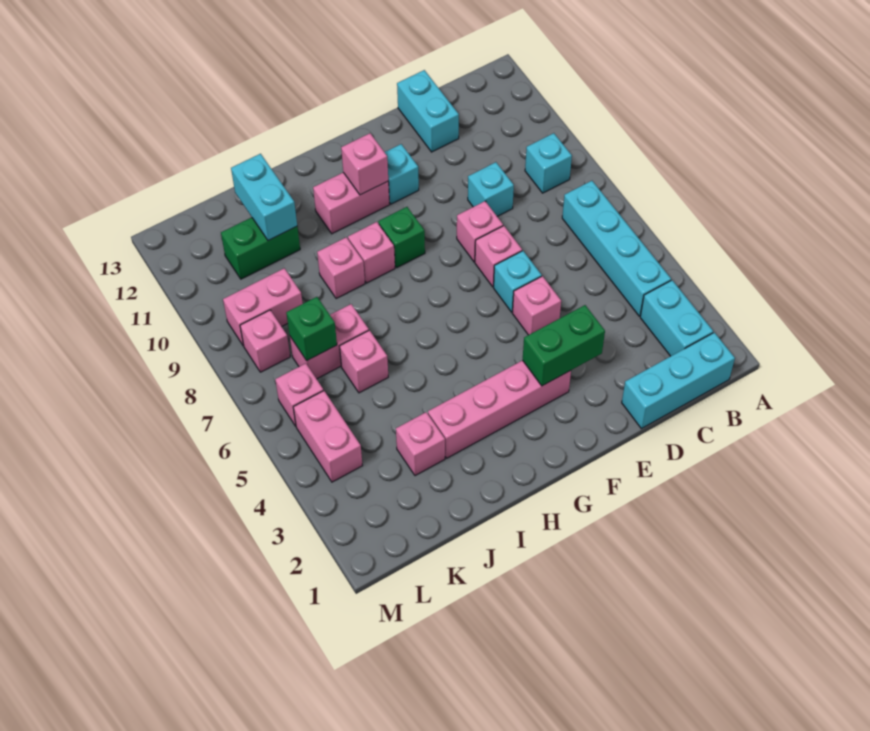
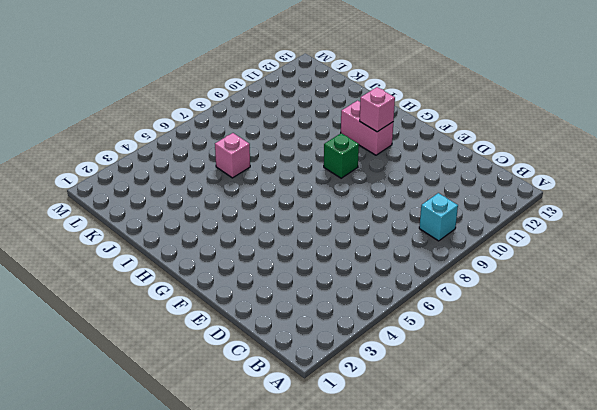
none -> cyan brick B1:D1 level 1
none -> cyan brick B2:B3 level 1
none -> cyan brick B4:B7 level 1

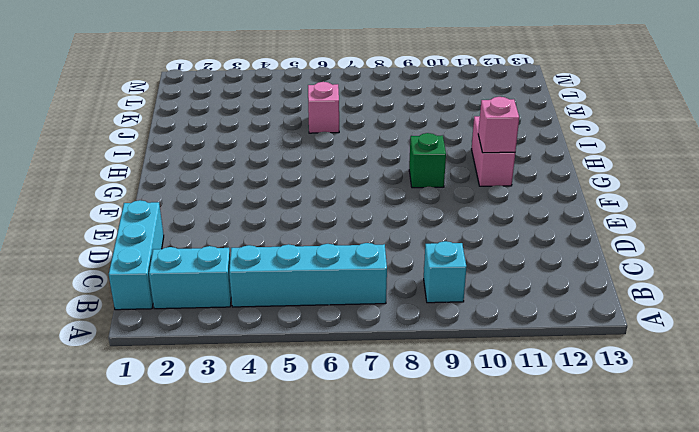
none -> cyan brick D9 level 1
none -> cyan brick D12:D13 level 1
none -> pink brick E5 level 1

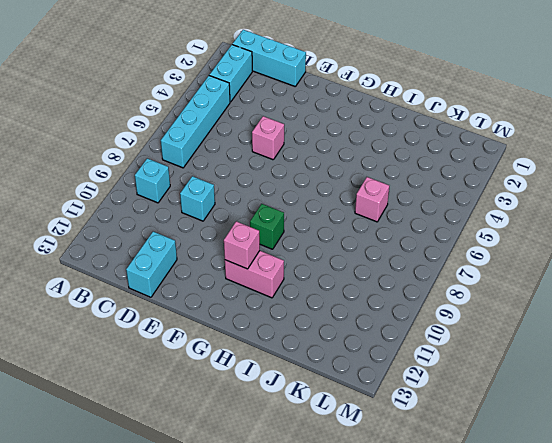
none -> cyan brick E6 level 1
none -> pink brick E7 level 1
none -> pink brick E8 level 1

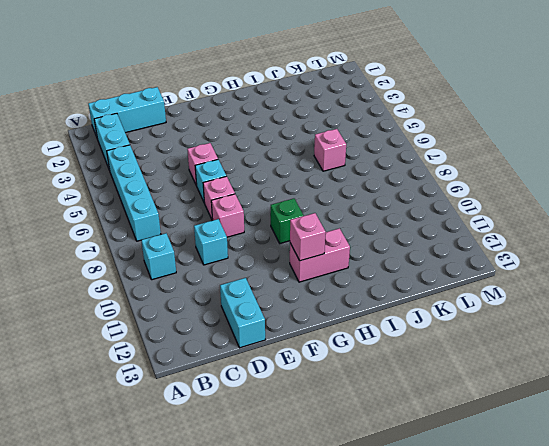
none -> pink brick F3:I3 level 1
none -> cyan brick F11 level 1
none -> pink brick H9 level 1

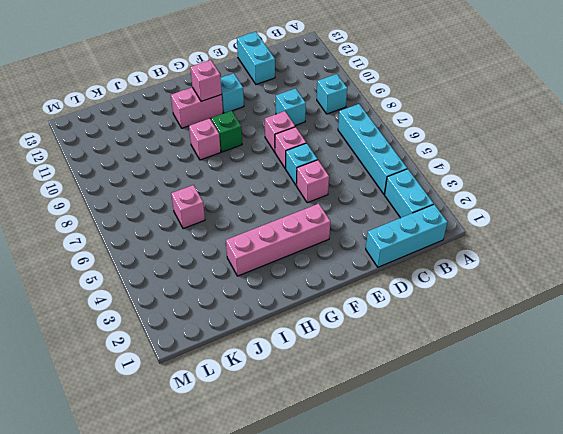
none -> pink brick I9 level 1
none -> pink brick J3 level 1
none -> pink brick J7:K7 level 1

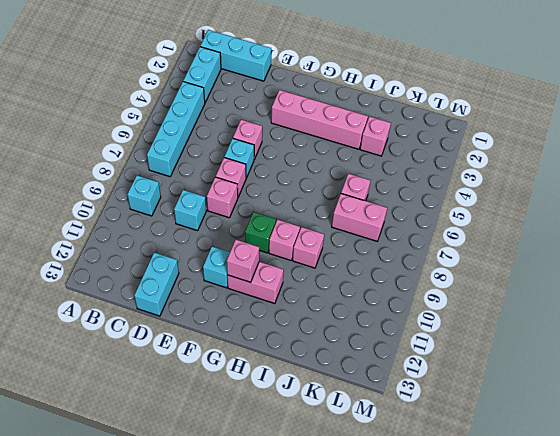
none -> green brick J11:K11 level 1
none -> pink brick K9:L9 level 1
none -> pink brick L4:L5 level 1

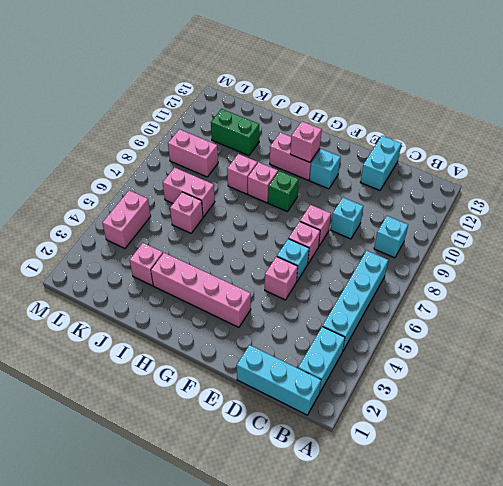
none -> pink brick L6 level 1
none -> pink brick L8 level 1
none -> green brick E3:F3 level 2

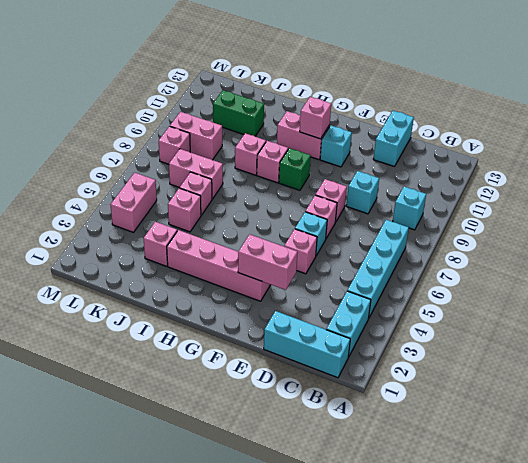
pink brick E3:F3 level 2 -> green brick E3:F3 level 2
pink brick J5 level 1 -> pink brick L6 level 1
none -> cyan brick J11:J12 level 2
none -> green brick K7 level 2

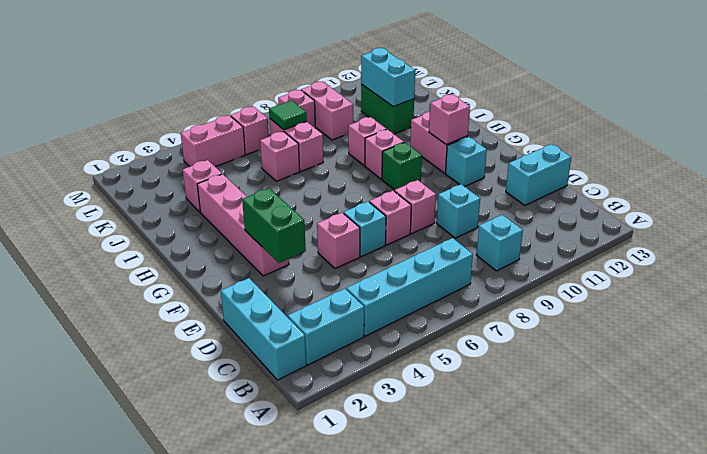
cyan brick J11:K11 level 2 -> cyan brick J11:J12 level 2
green tile K7 level 2 -> green brick K7 level 2

